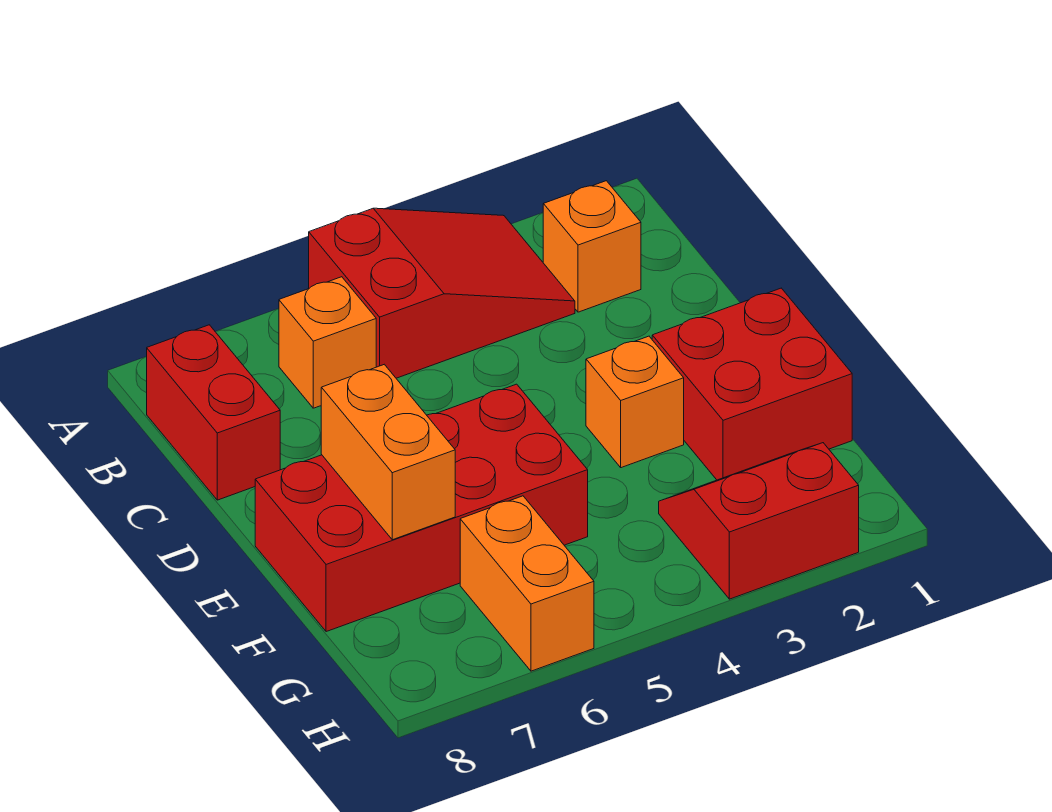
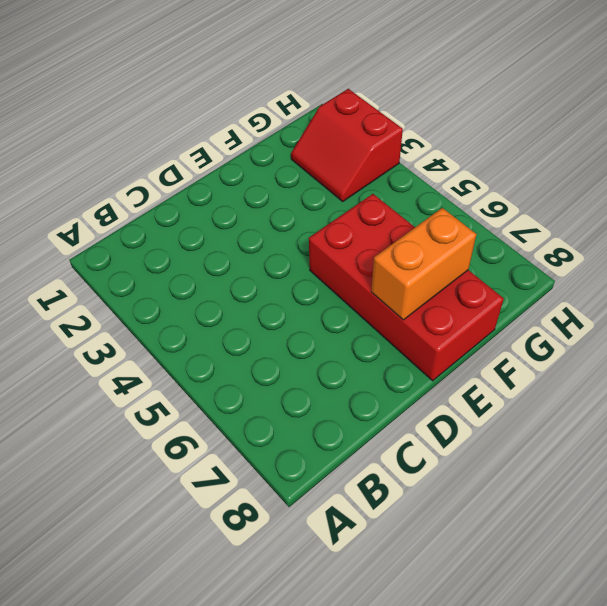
none -> red slope A3:B5 level 1 top 5
none -> orange brick B2 level 1

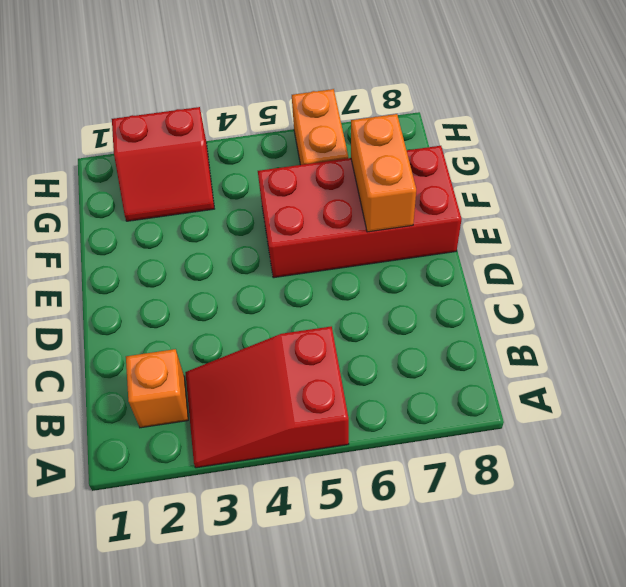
none -> orange brick B6 level 1
none -> red brick B8:C8 level 1

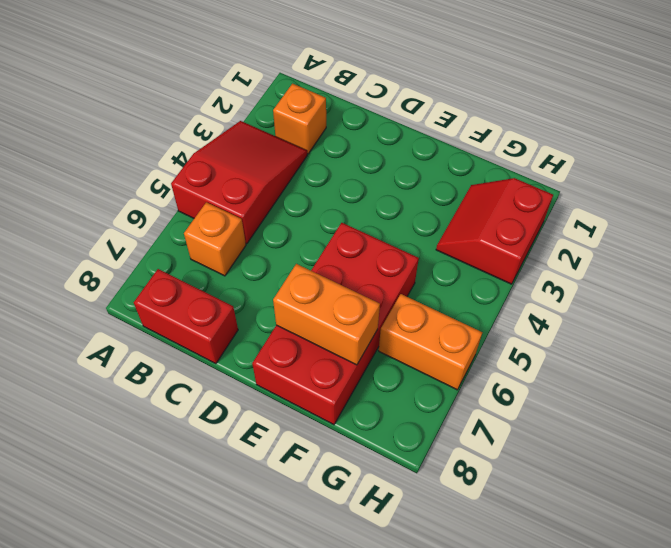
none -> red brick E1:F2 level 1
none -> orange brick E3 level 1

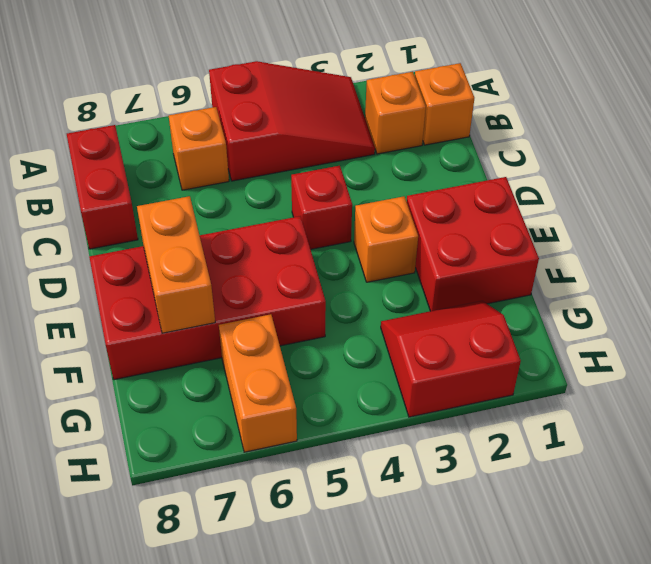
orange brick B1 level 1 -> none
red brick D4 level 1 -> none

